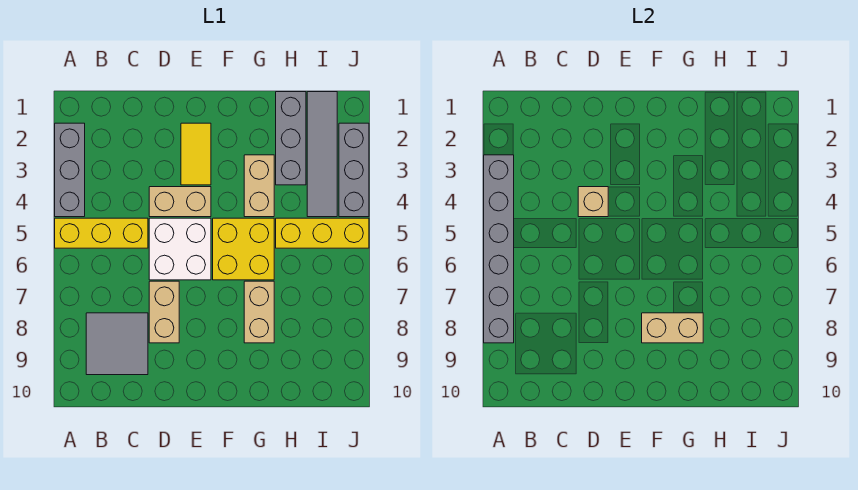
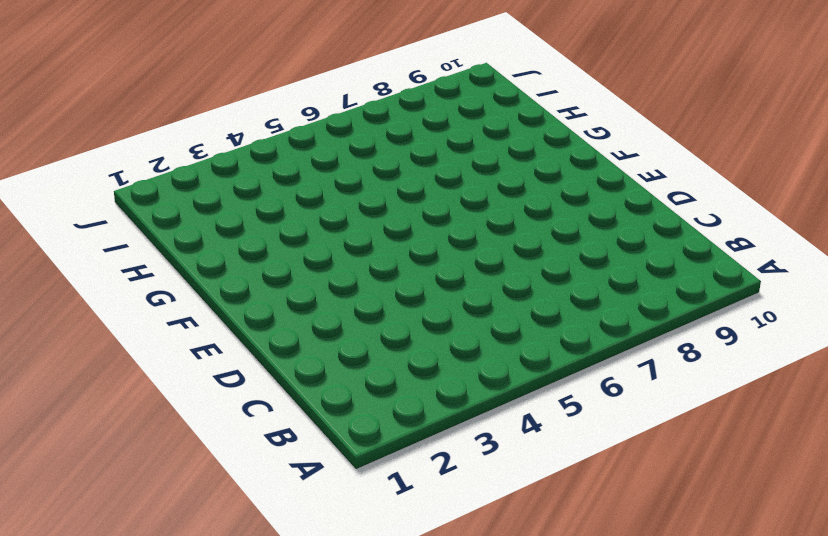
none -> grey brick A2:A4 level 1
none -> yellow brick A5:C5 level 1
none -> grey tile B8:C9 level 1

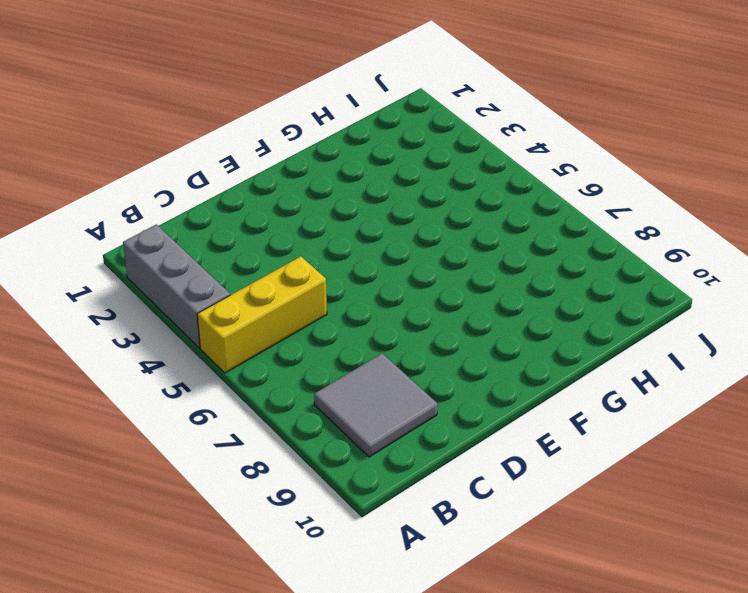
none -> tan brick D4:E4 level 1
none -> white brick D5:E6 level 1
none -> tan brick D7:D8 level 1

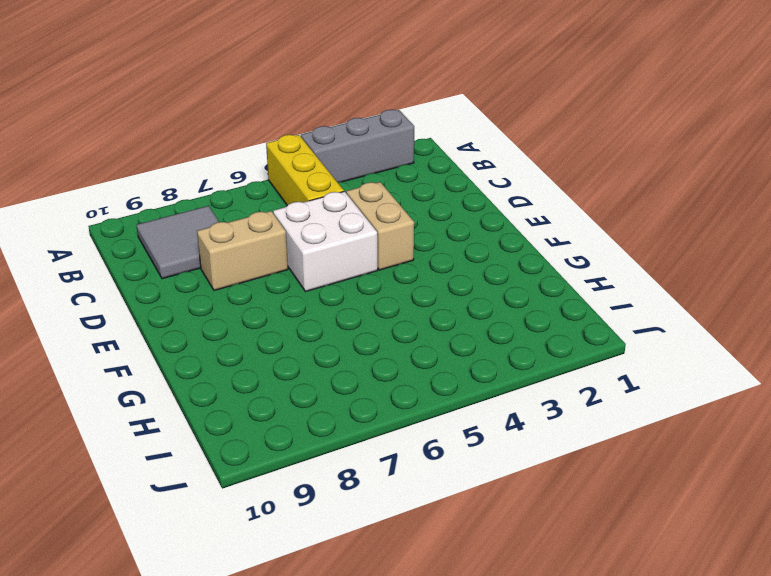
none -> yellow tile E2:E3 level 1
none -> yellow brick F5:G6 level 1
none -> tan brick G3:G4 level 1

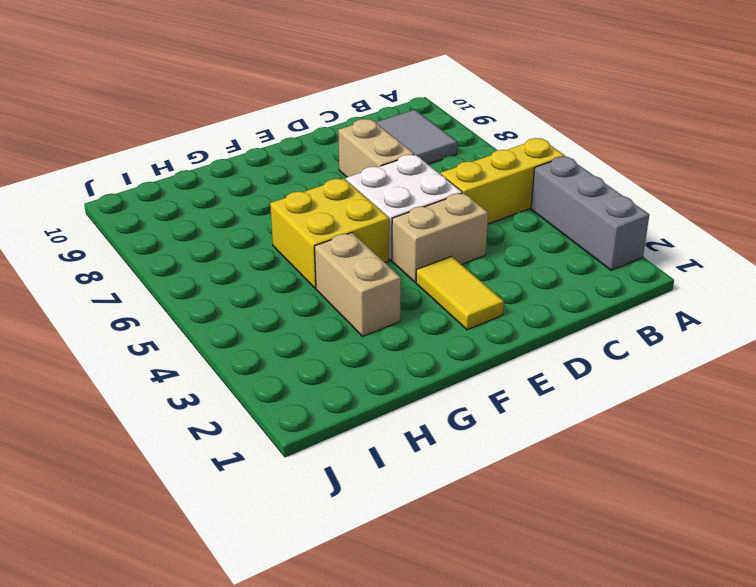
none -> tan brick G7:G8 level 1
none -> grey brick H1:H3 level 1
none -> yellow brick H5:J5 level 1

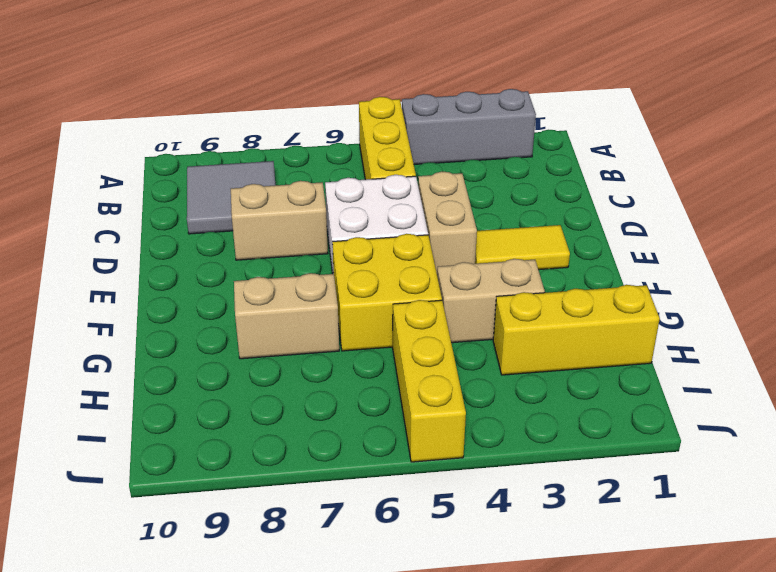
yellow brick H1:H3 level 1 -> grey brick H1:H3 level 1
none -> grey tile I1:I4 level 1
none -> grey brick J2:J4 level 1
none -> grey brick A3:A8 level 2

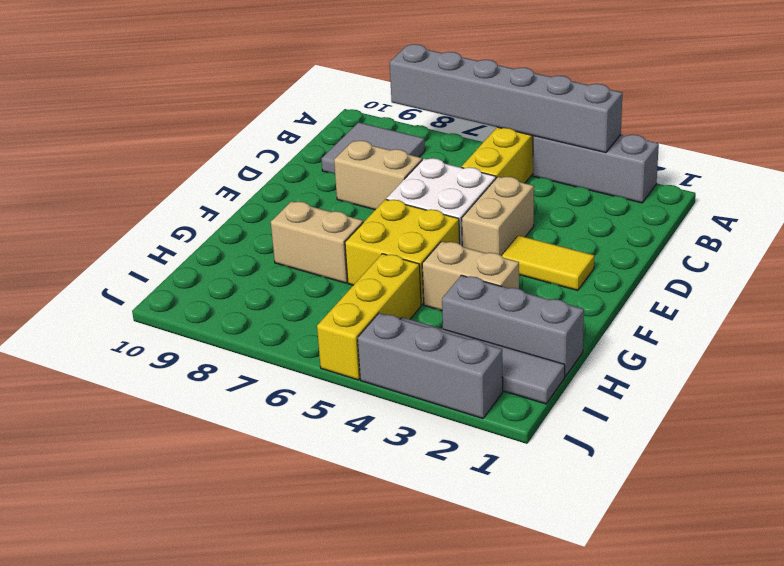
none -> tan brick D4 level 2
none -> tan brick F8:G8 level 2

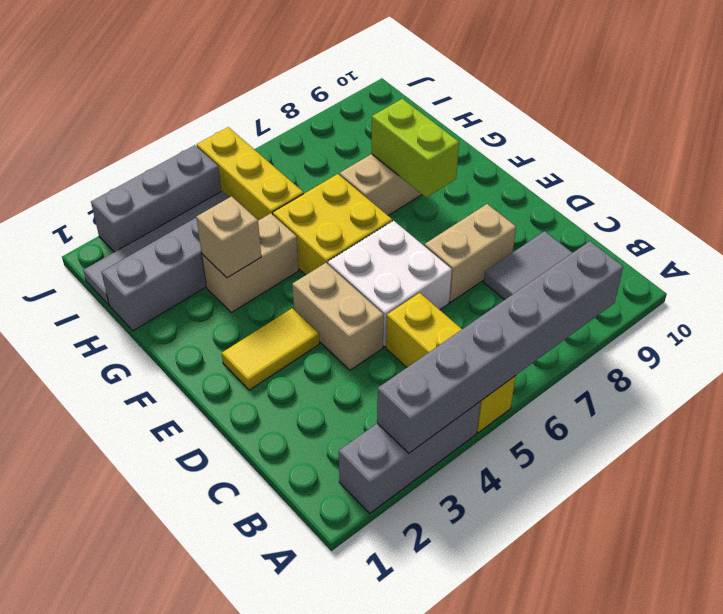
lime brick F8:G8 level 2 -> tan brick F8:G8 level 2
tan brick G3 level 2 -> tan brick D4 level 2

